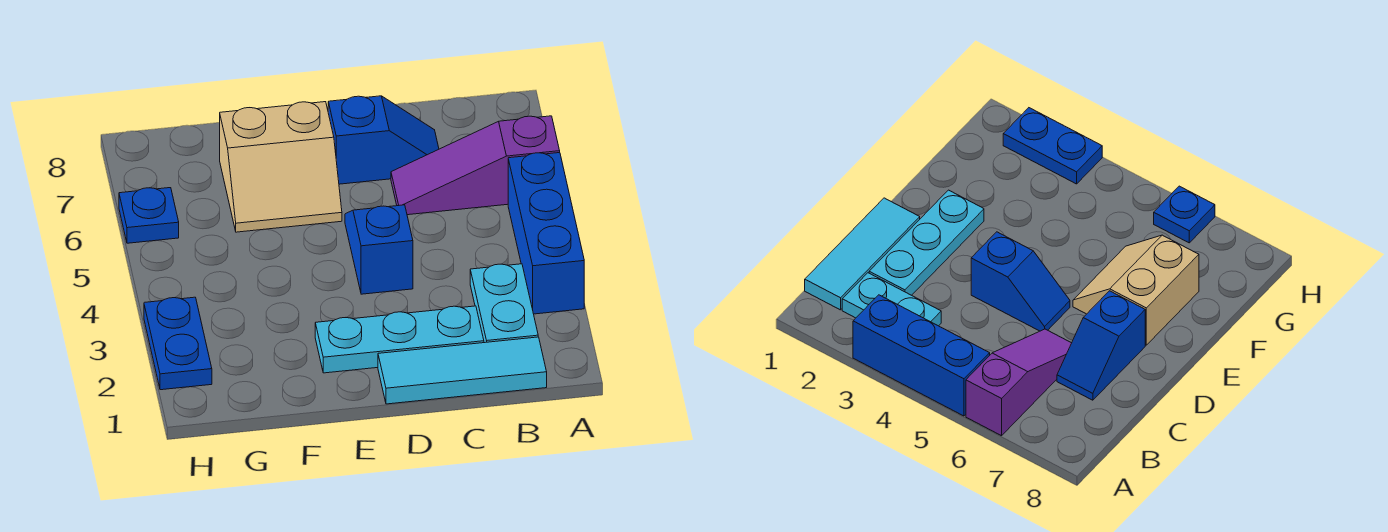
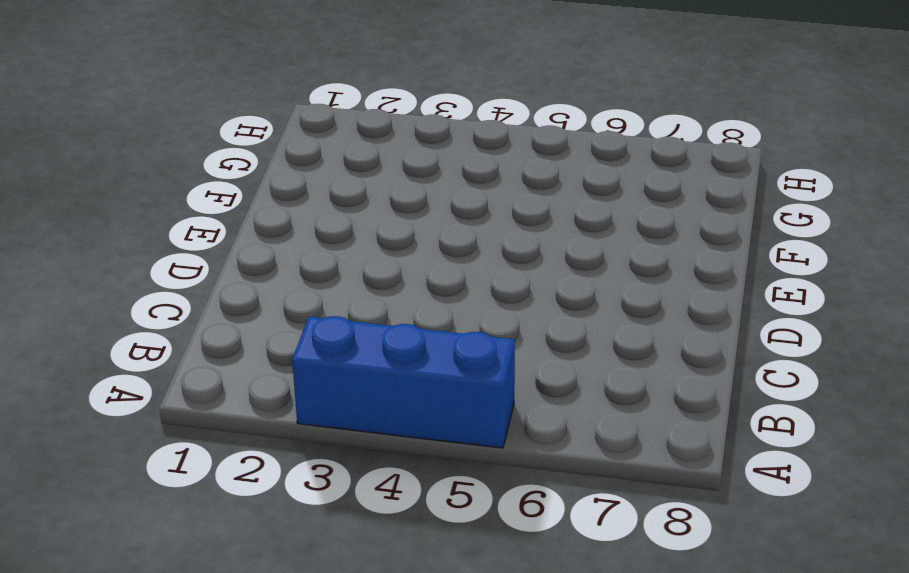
none -> purple slope A6:C6 level 1 top A
none -> cyan tile B1:D1 level 1

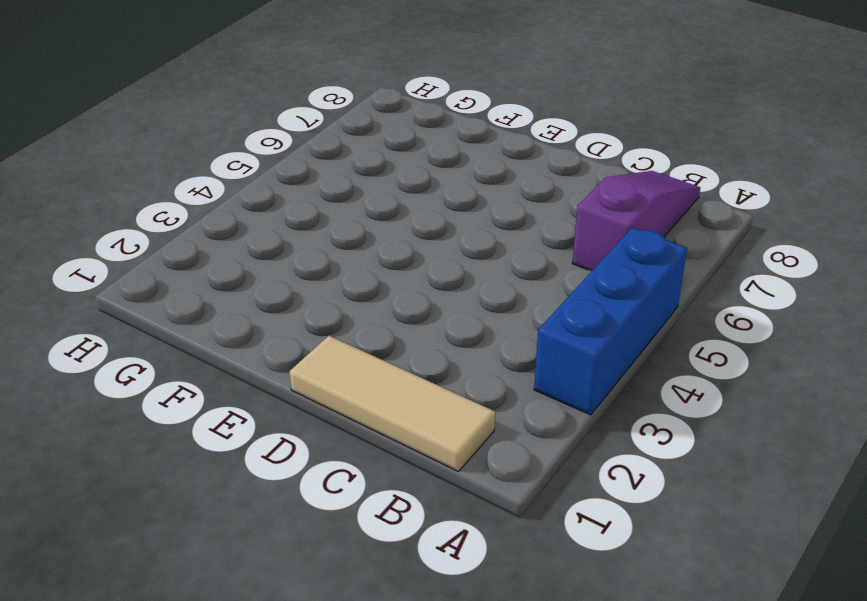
tan tile B1:D1 level 1 -> cyan tile B1:D1 level 1
purple slope B6:B8 level 1 top 6 -> purple slope A6:C6 level 1 top A
none -> cyan plate B2:B3 level 1
none -> cyan plate C2:E2 level 1

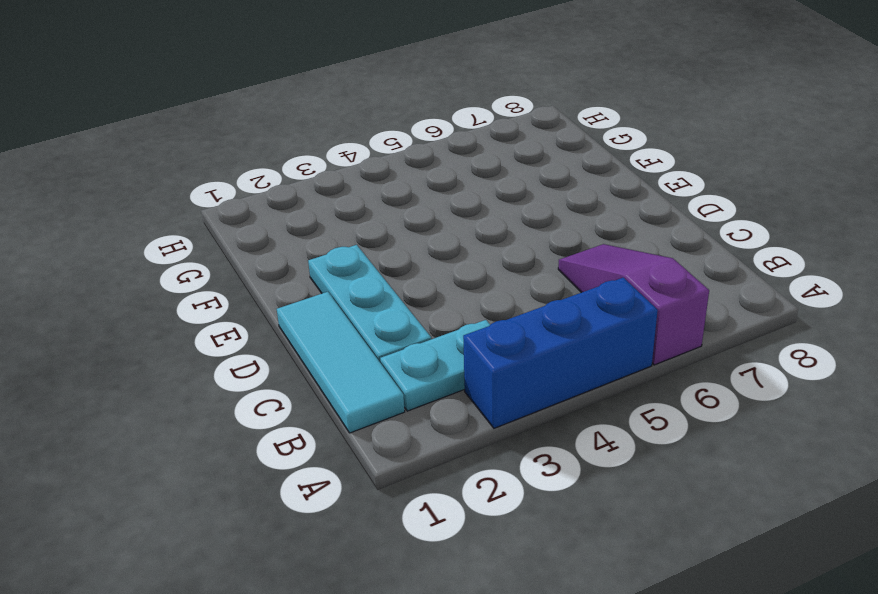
none -> blue slope C7:D7 level 1 top D
none -> blue slope D4:D5 level 1 top 4

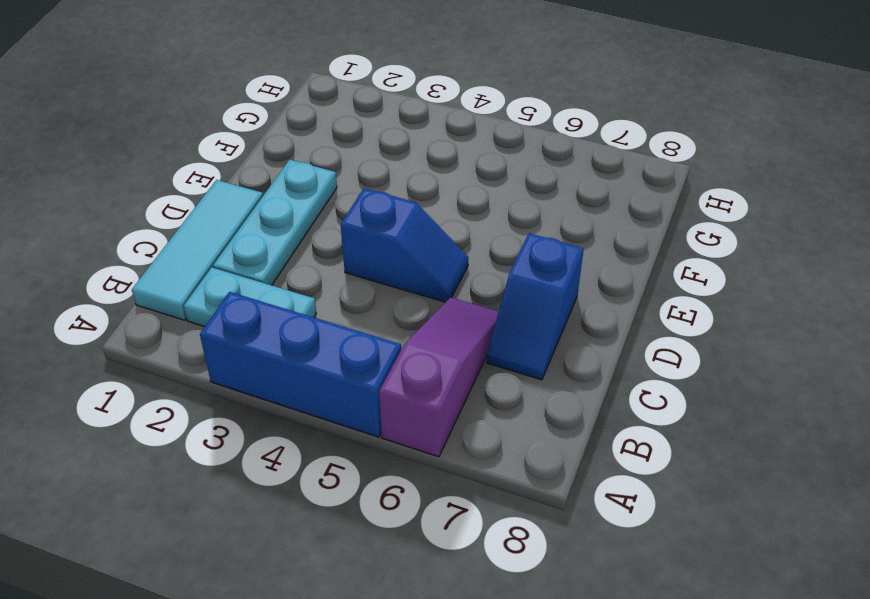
none -> tan slope E6:F7 level 1 top 7
none -> blue plate H2:H3 level 1

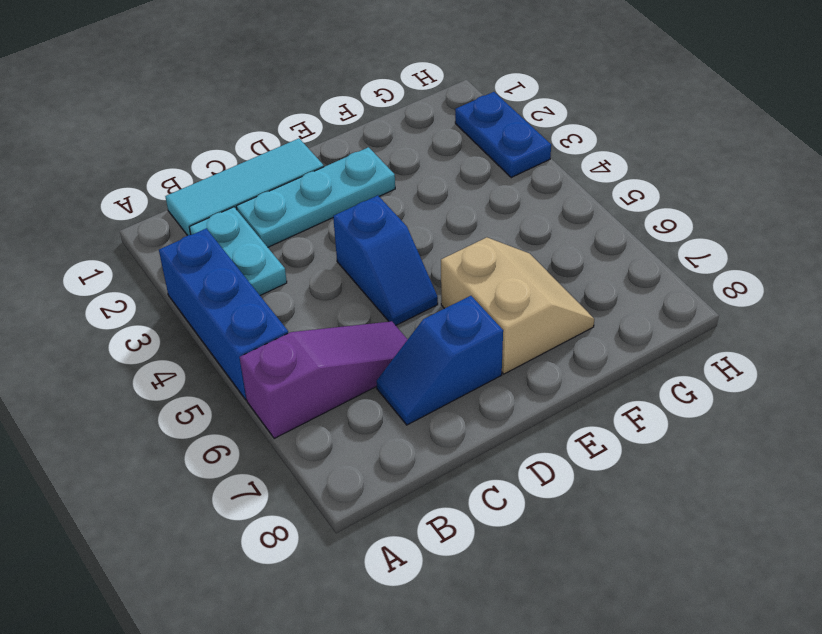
tan slope E6:F7 level 1 top E -> tan slope E6:F7 level 1 top 7
none -> blue plate H6 level 1

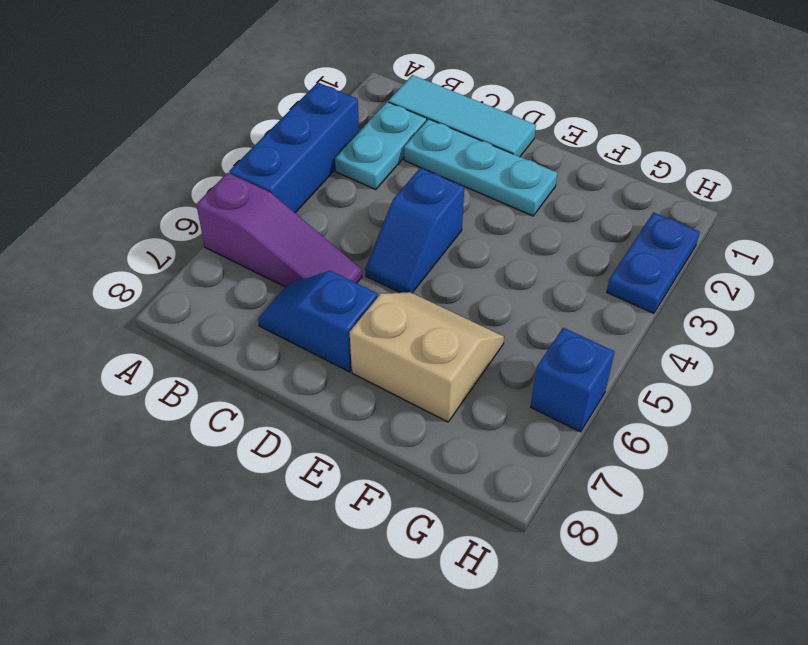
blue brick H6 level 1 -> blue plate H6 level 1

